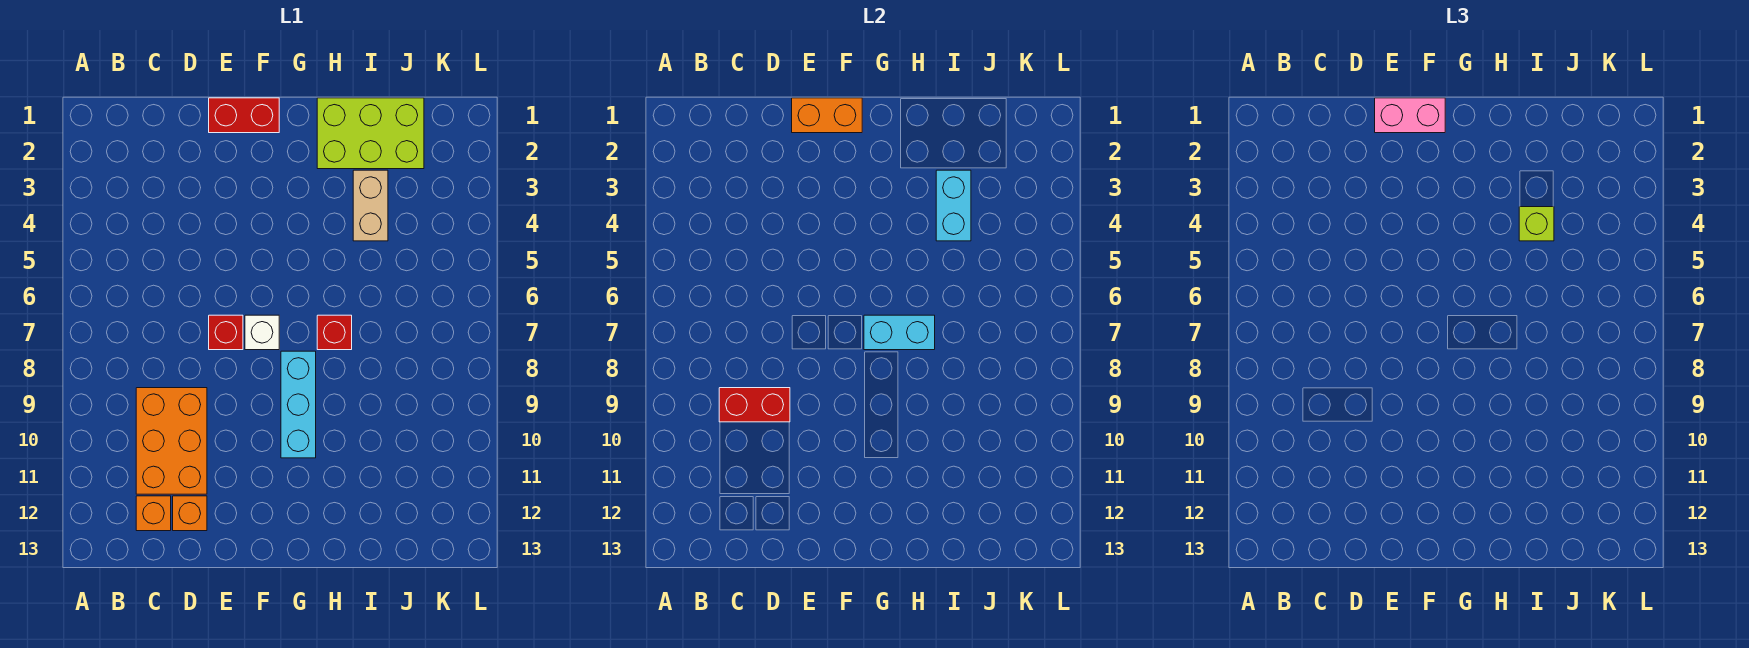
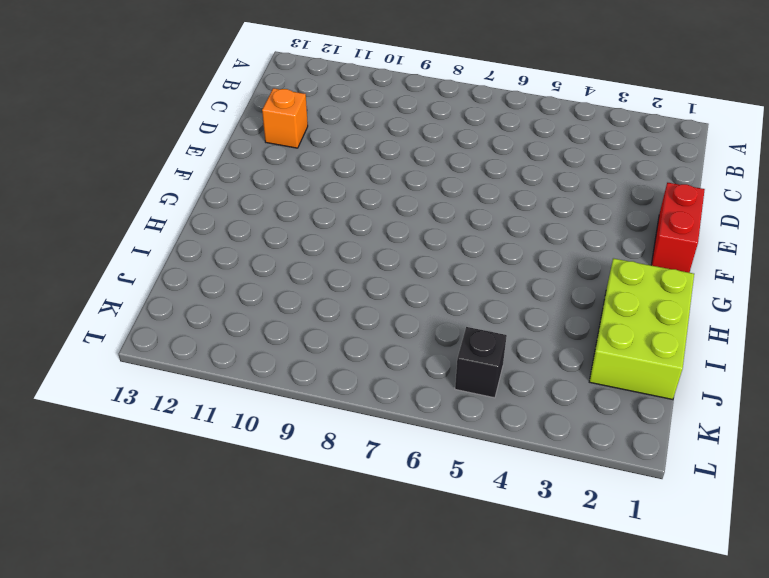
black brick K5 level 1 -> none
none -> orange brick C9:D11 level 1
none -> orange brick C12 level 1
none -> red brick E7 level 1

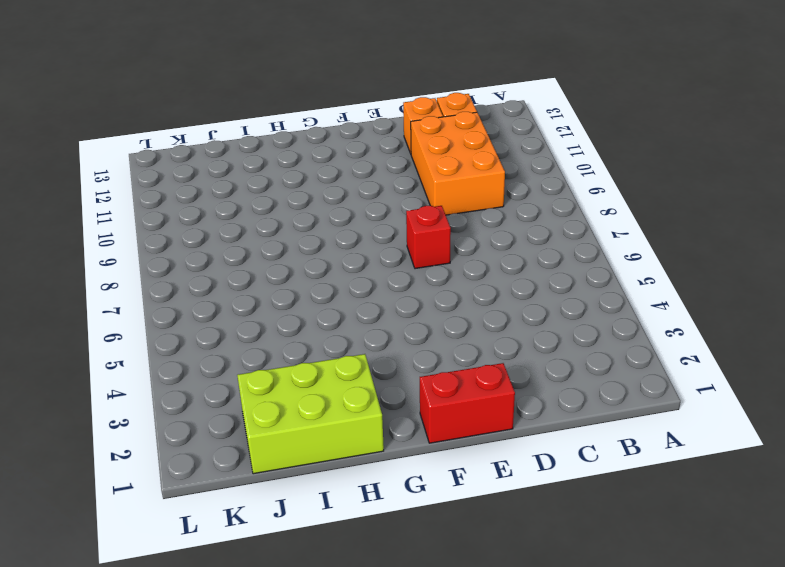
none -> white brick F7 level 1
none -> cyan brick G8:G10 level 1
none -> red brick H7 level 1

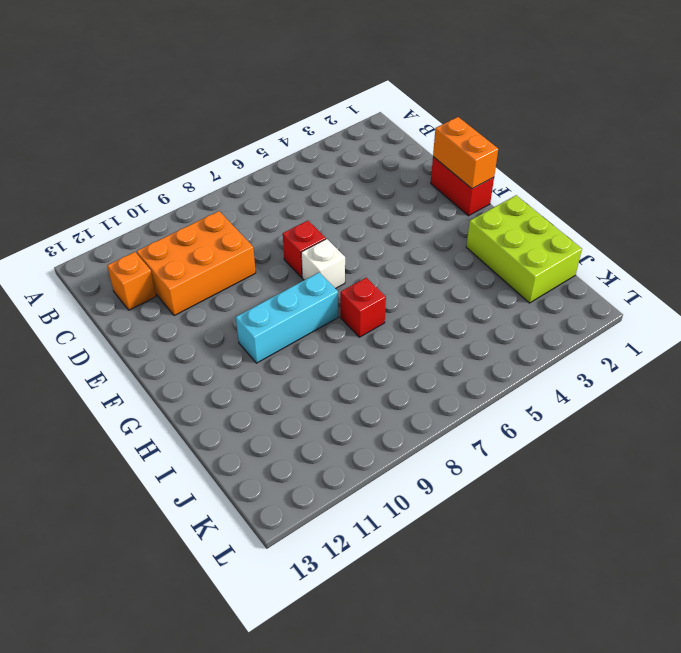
none -> orange brick D12 level 1
none -> tan brick I3:I4 level 1
none -> red brick C9:D9 level 2

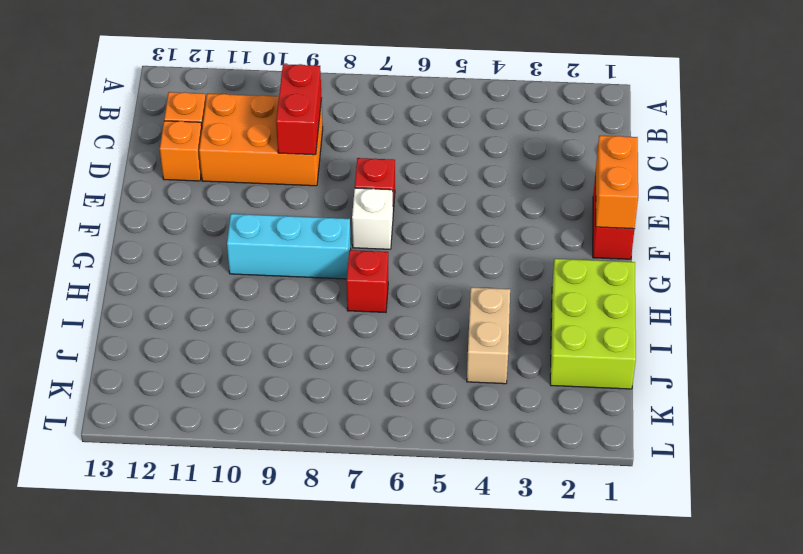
tan brick I4:J4 level 1 -> tan brick I3:I4 level 1
none -> cyan brick G7:H7 level 2
none -> cyan brick I3:I4 level 2
none -> pink brick E1:F1 level 3

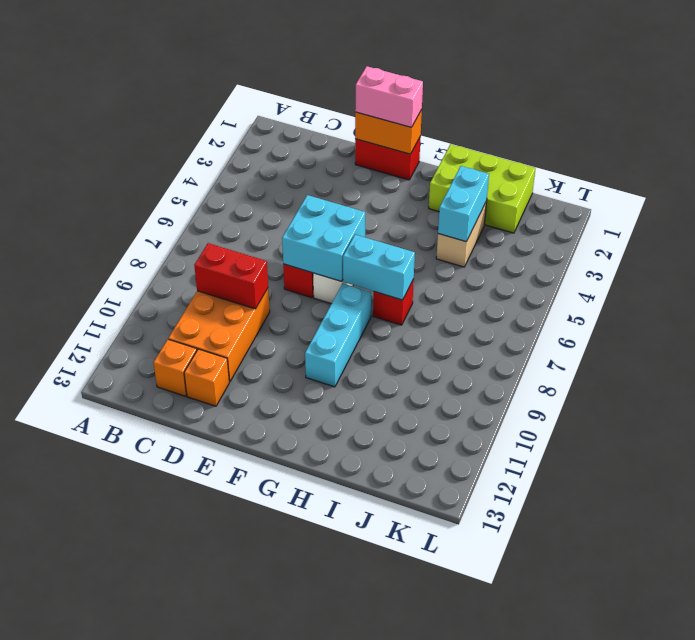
cyan brick E6:F7 level 2 -> none
none -> lime brick I4 level 3

